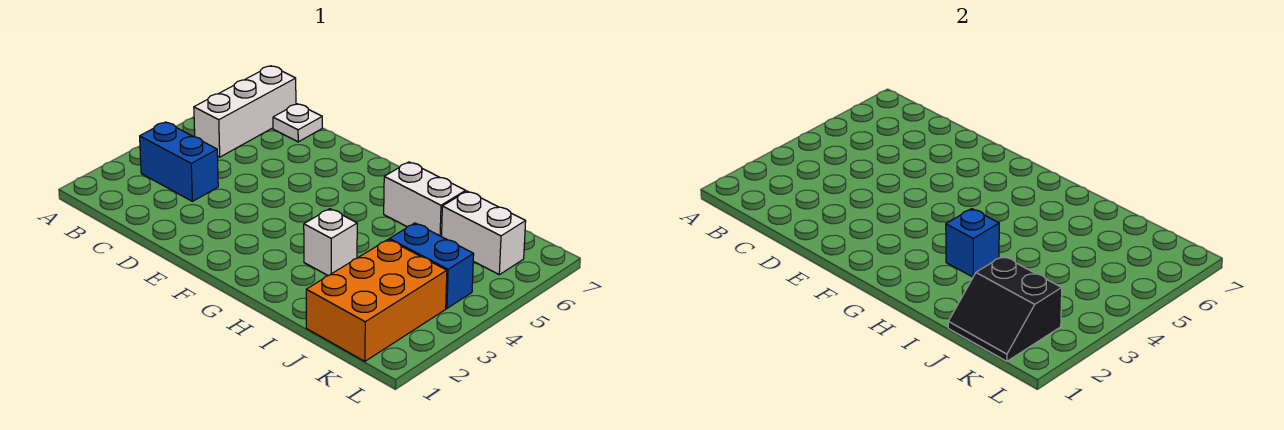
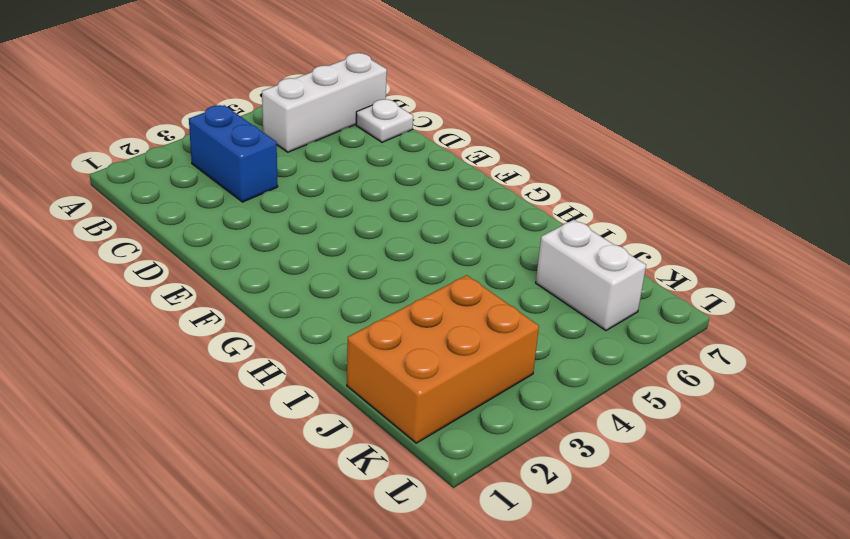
none -> white brick H3 level 1
none -> white brick H6:I6 level 1

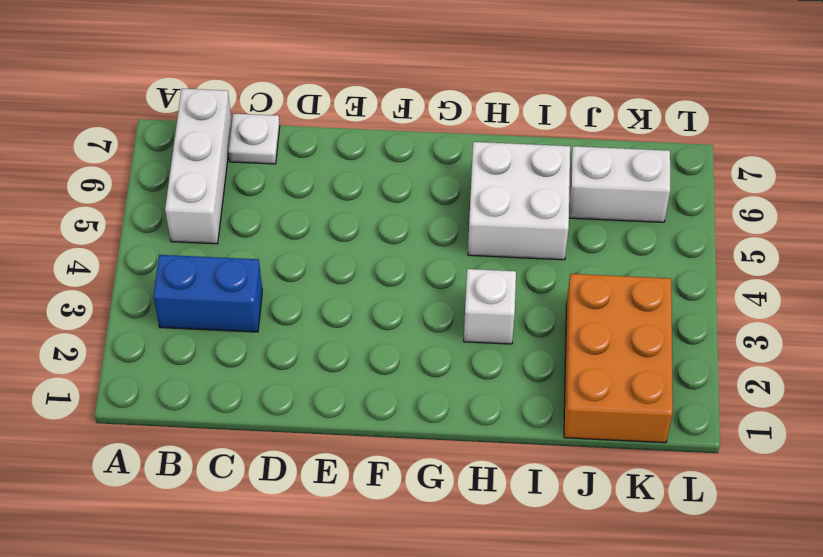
white brick H5:I6 level 1 -> white brick H6:I6 level 1
none -> blue brick J4:K4 level 1
none -> blue brick H3 level 2

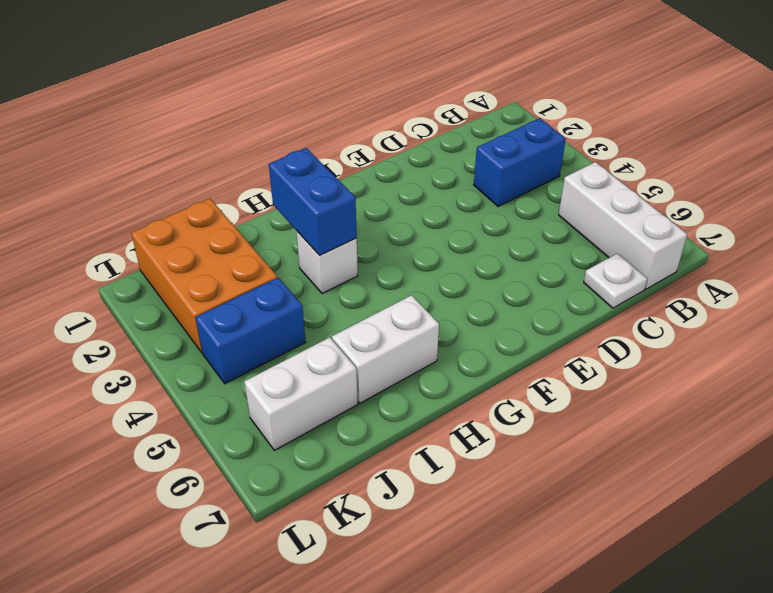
blue brick H2:H3 level 2 -> blue brick H3 level 2
none -> black slope J1:K2 level 2 top 2

